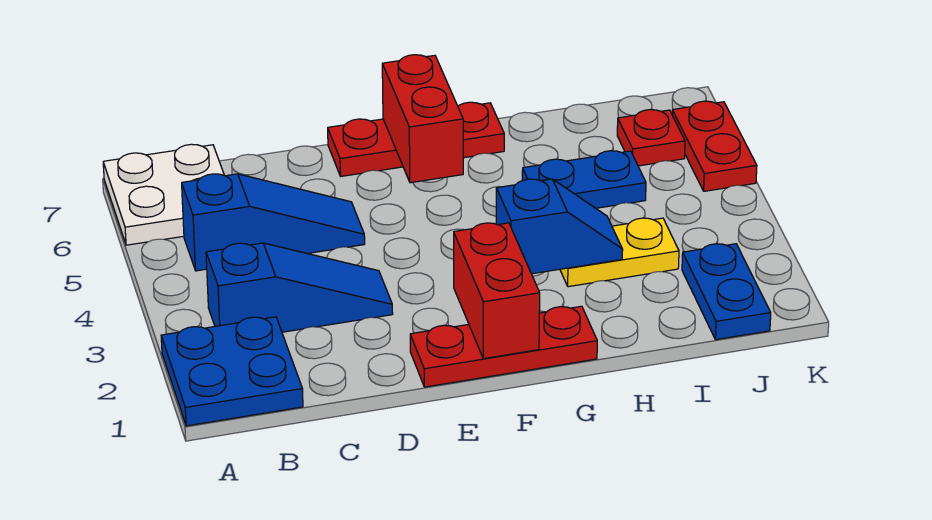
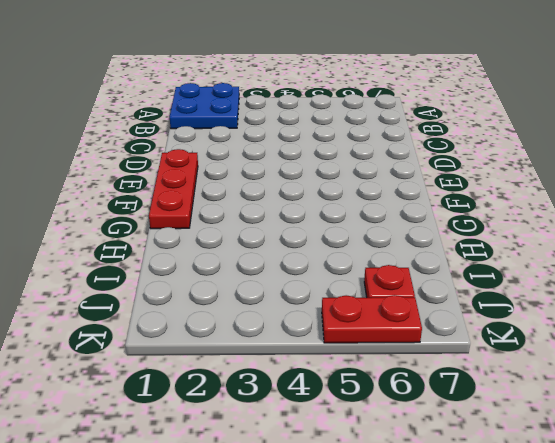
none -> white plate A6:B7 level 1
none -> blue slope B3:D3 level 1 top B
none -> blue slope B5:D5 level 1 top B

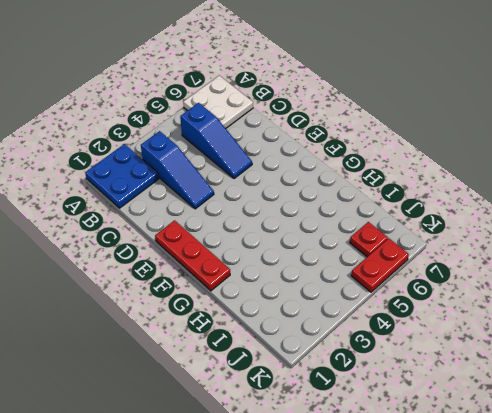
none -> red plate E7:G7 level 1
none -> yellow plate H3:I3 level 1
none -> blue plate H5:I5 level 1

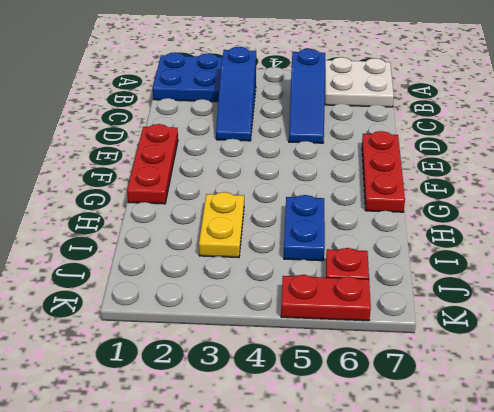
none -> blue plate J1:J2 level 1
none -> red brick F1:F2 level 2
none -> red brick F6:F7 level 2

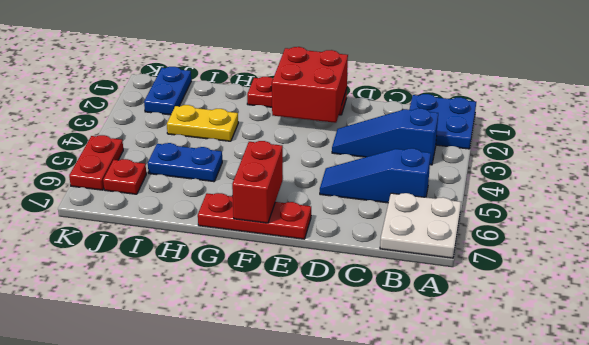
red brick E1:F2 level 2 -> red brick F1:F2 level 2
none -> blue slope G3:H3 level 2 top G

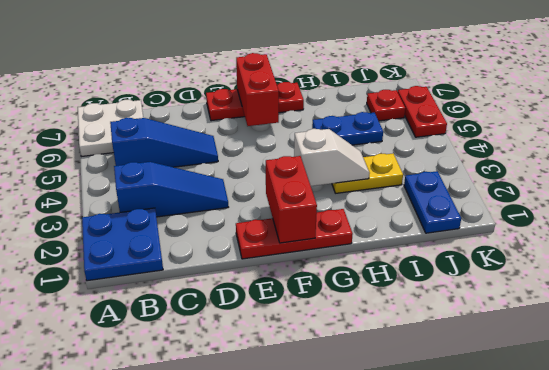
white slope G3:H3 level 2 top G -> blue slope G3:H3 level 2 top G

